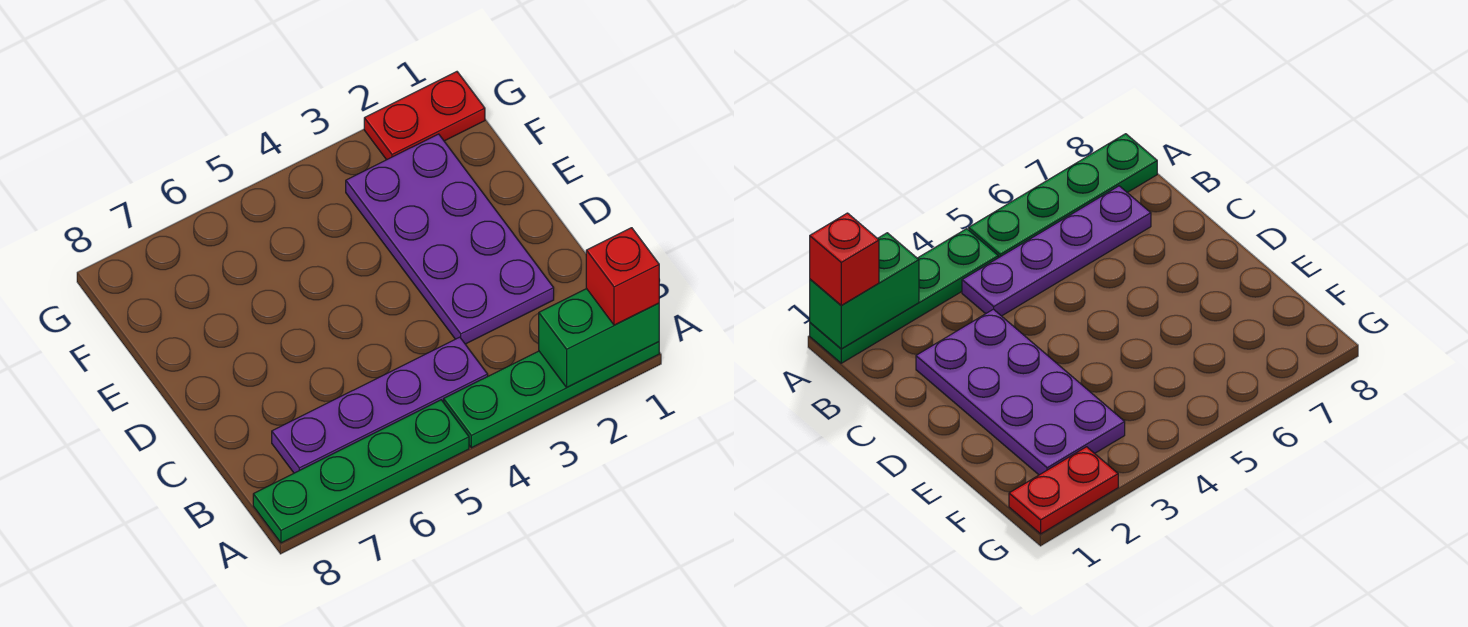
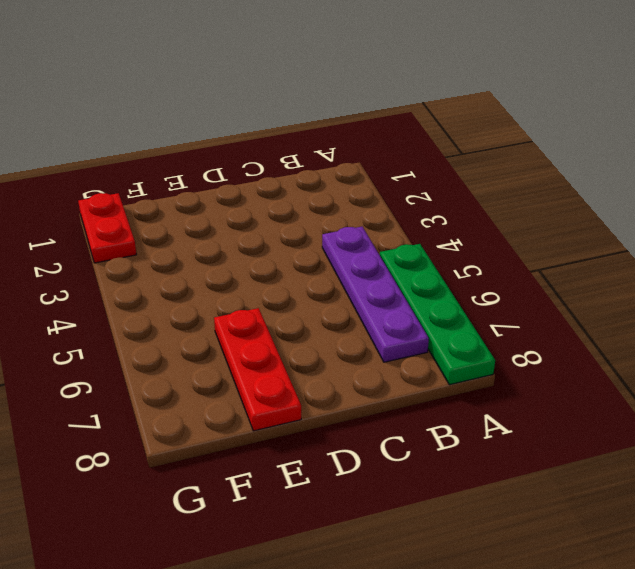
red plate E6:E8 level 1 -> none
none -> green plate A1:A4 level 1
none -> purple plate C2:F3 level 1

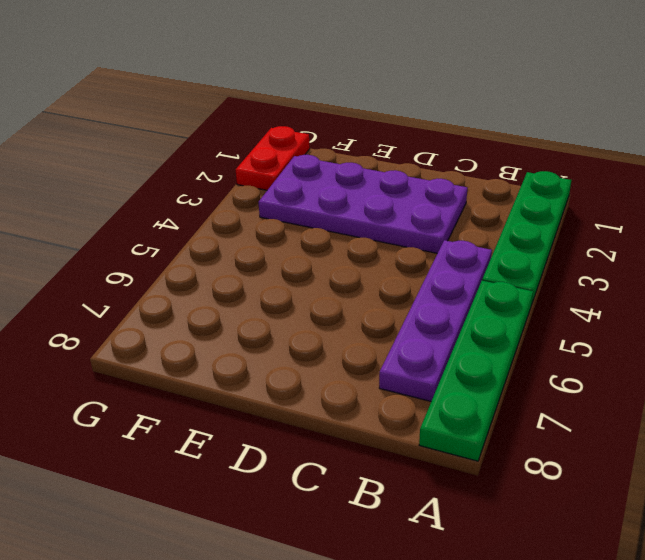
none -> green brick A1:A2 level 2
none -> red brick A1 level 3

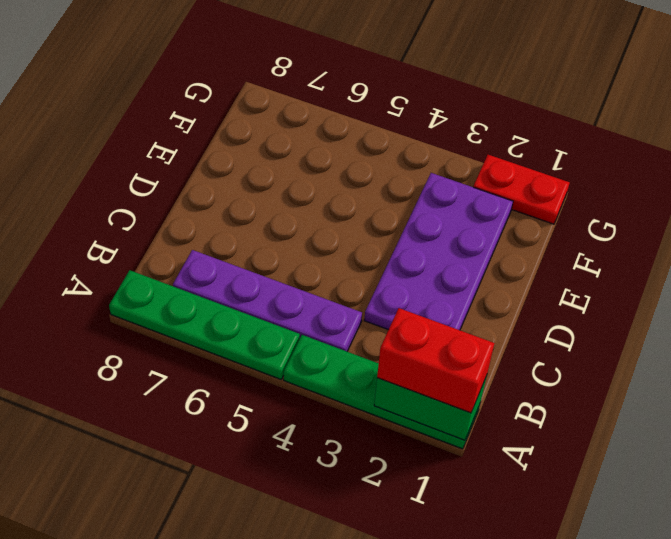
red brick A1:A2 level 3 -> red brick A1 level 3

